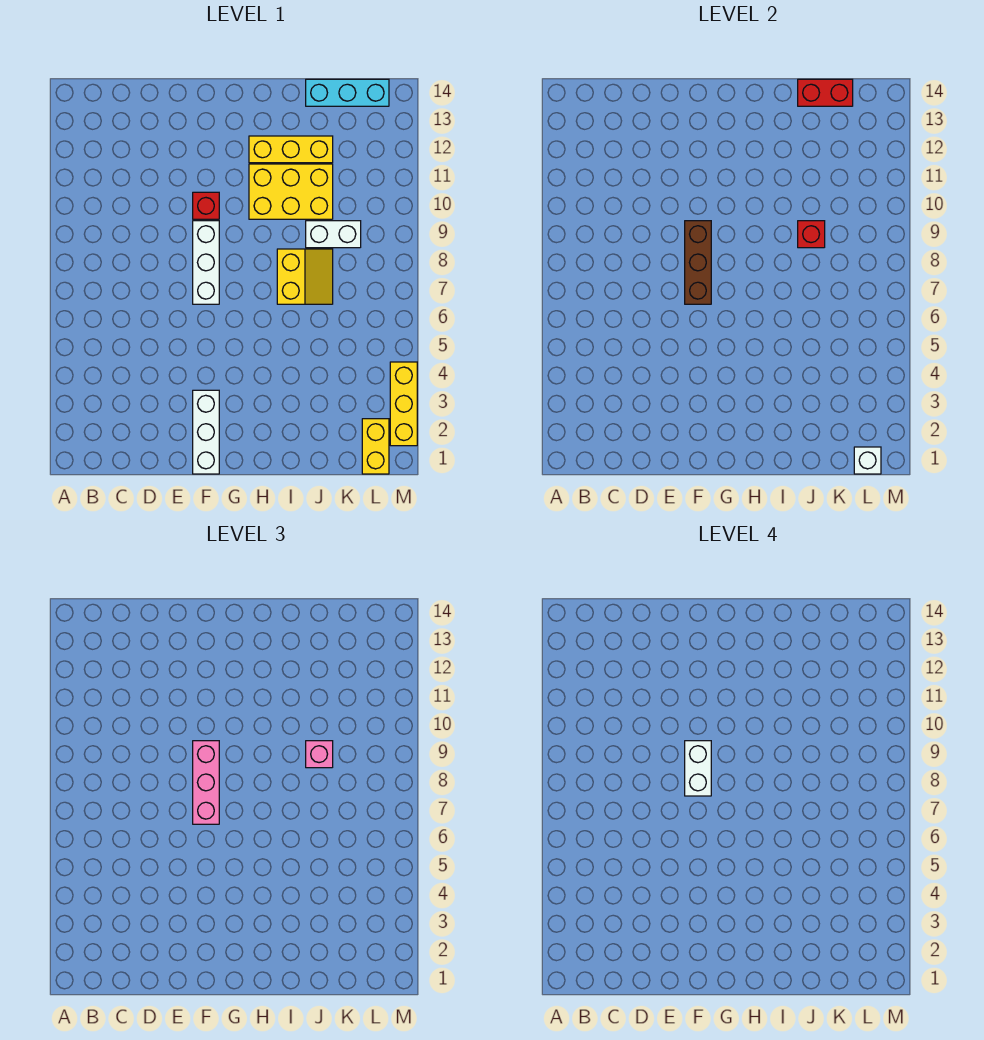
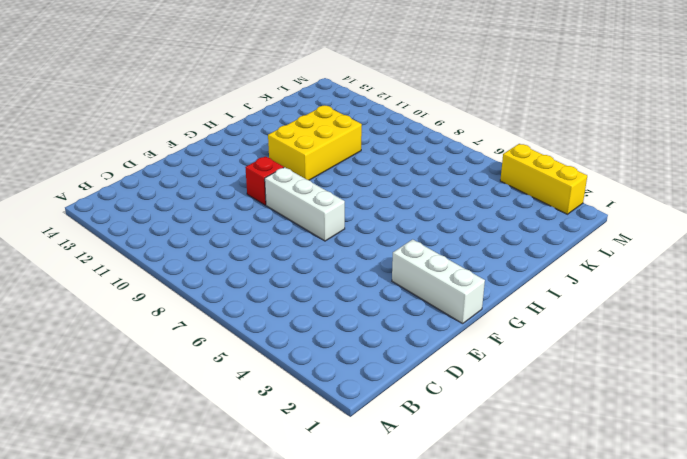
none -> yellow brick H12:J12 level 1
none -> yellow slope I7:J8 level 1 top I
none -> white brick J9:K9 level 1

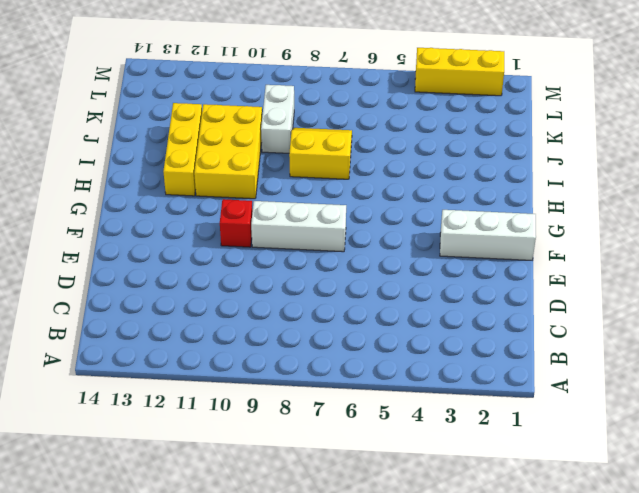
none -> cyan brick J14:L14 level 1
none -> yellow brick L1:L2 level 1
none -> brown brick F7:F9 level 2

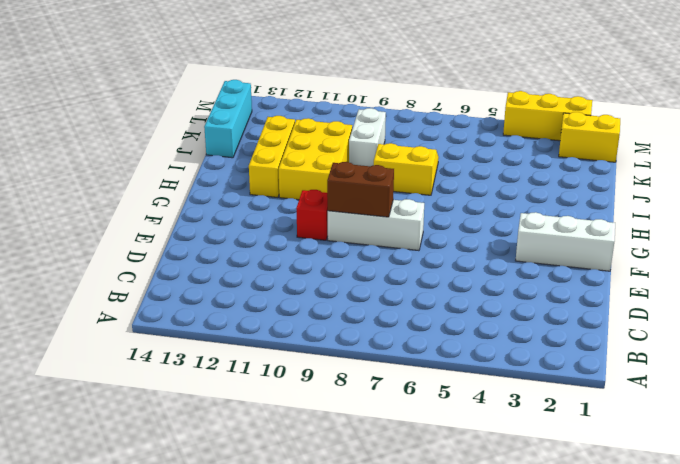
brown brick F8:F9 level 2 -> brown brick F7:F9 level 2
none -> red brick J9 level 2
none -> red brick J14:K14 level 2
none -> white brick L1 level 2

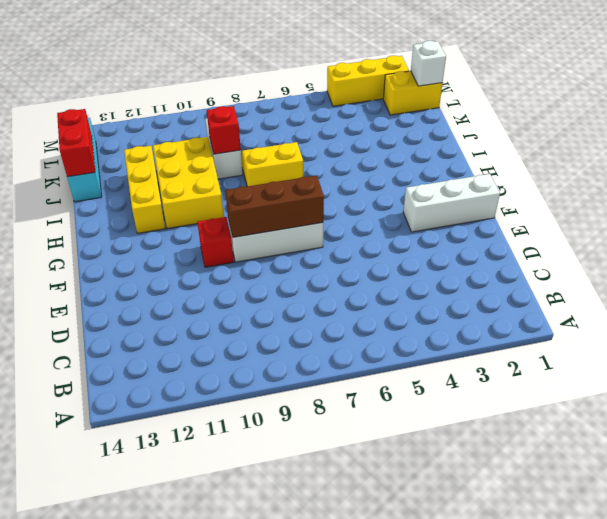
none -> pink brick F7:F9 level 3
none -> pink brick J9 level 3
none -> white brick F8:F9 level 4

